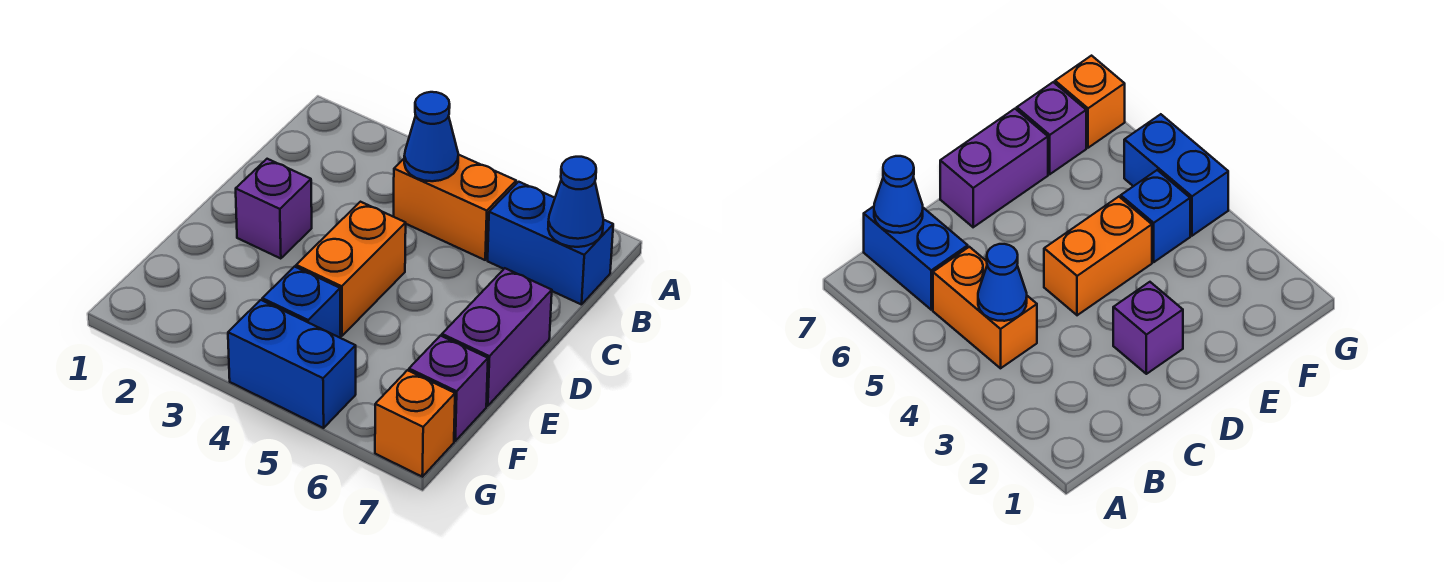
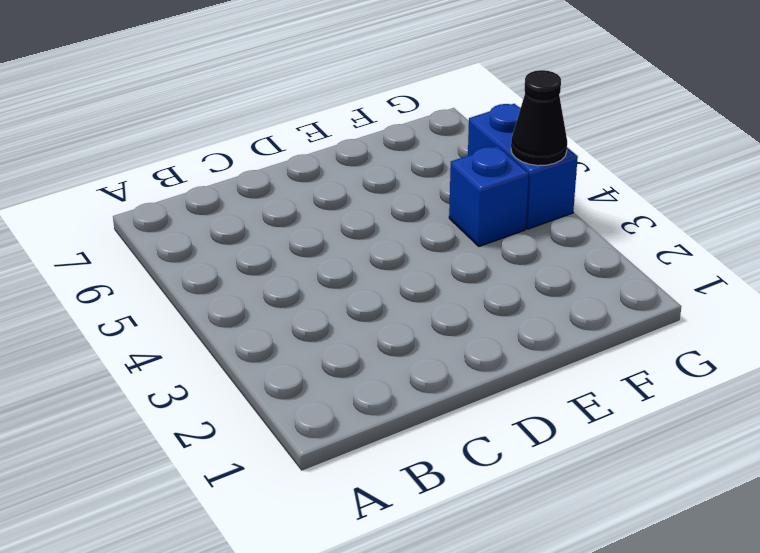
black cone G4 level 2 -> none
none -> orange brick B4:B5 level 1
none -> blue brick B6:B7 level 1

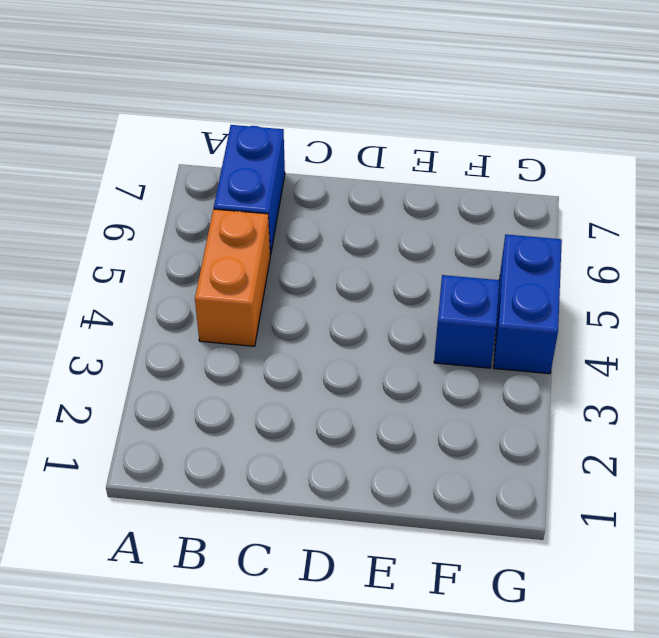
none -> purple brick D2 level 1
none -> orange brick D4:E4 level 1

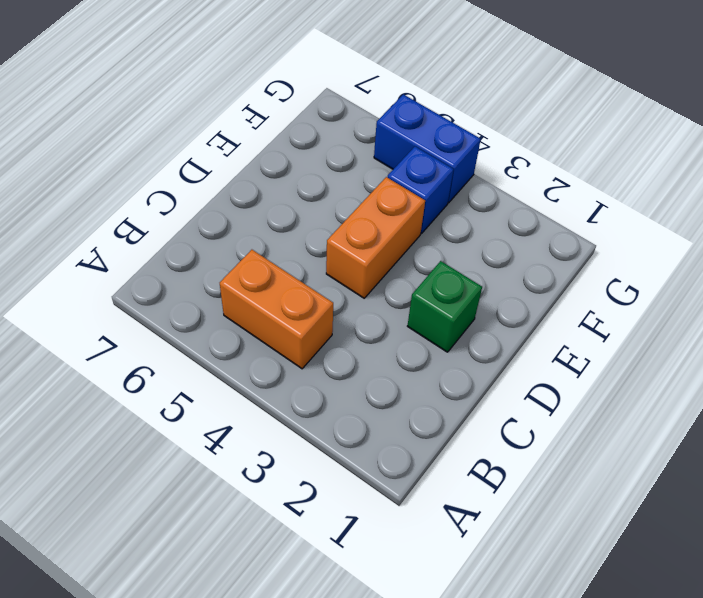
green brick D2 level 1 -> purple brick D2 level 1
none -> blue brick B6:B7 level 1
none -> purple brick D7:E7 level 1

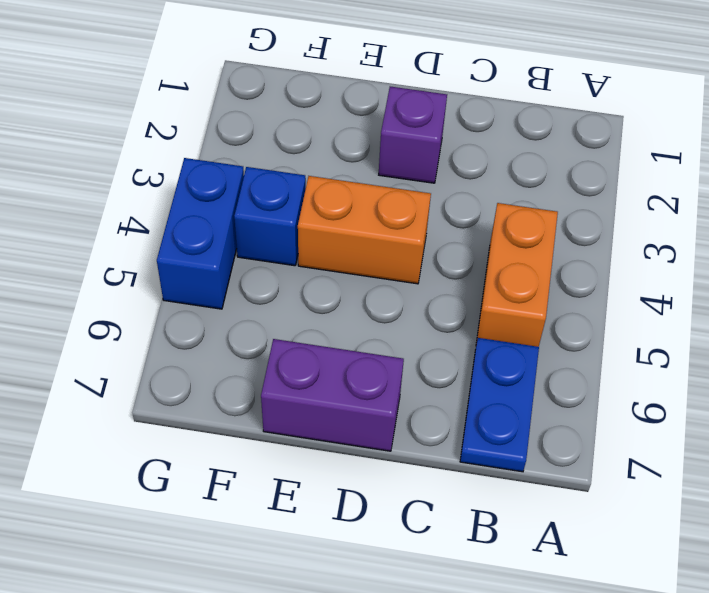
blue plate B6:B7 level 1 -> blue brick B6:B7 level 1
none -> purple brick F7 level 1
none -> orange brick G7 level 1

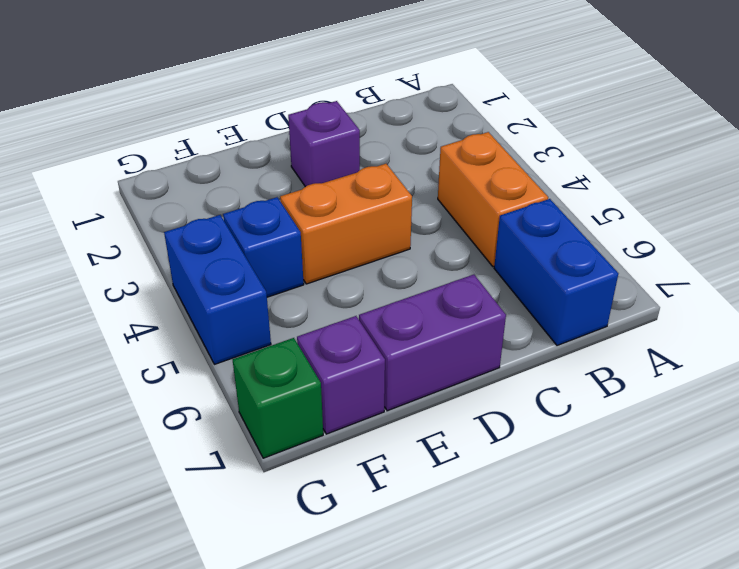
green brick G7 level 1 -> orange brick G7 level 1
none -> blue cone B4 level 2
none -> blue cone B7 level 2

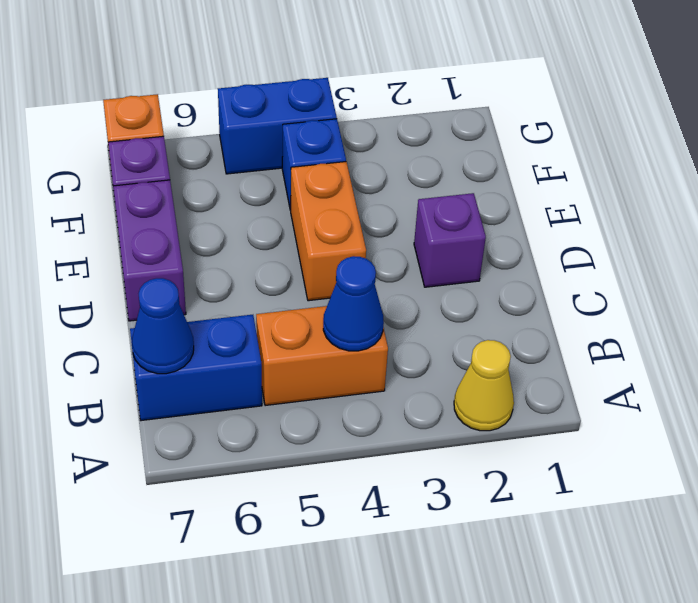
yellow cone A2 level 1 -> none

